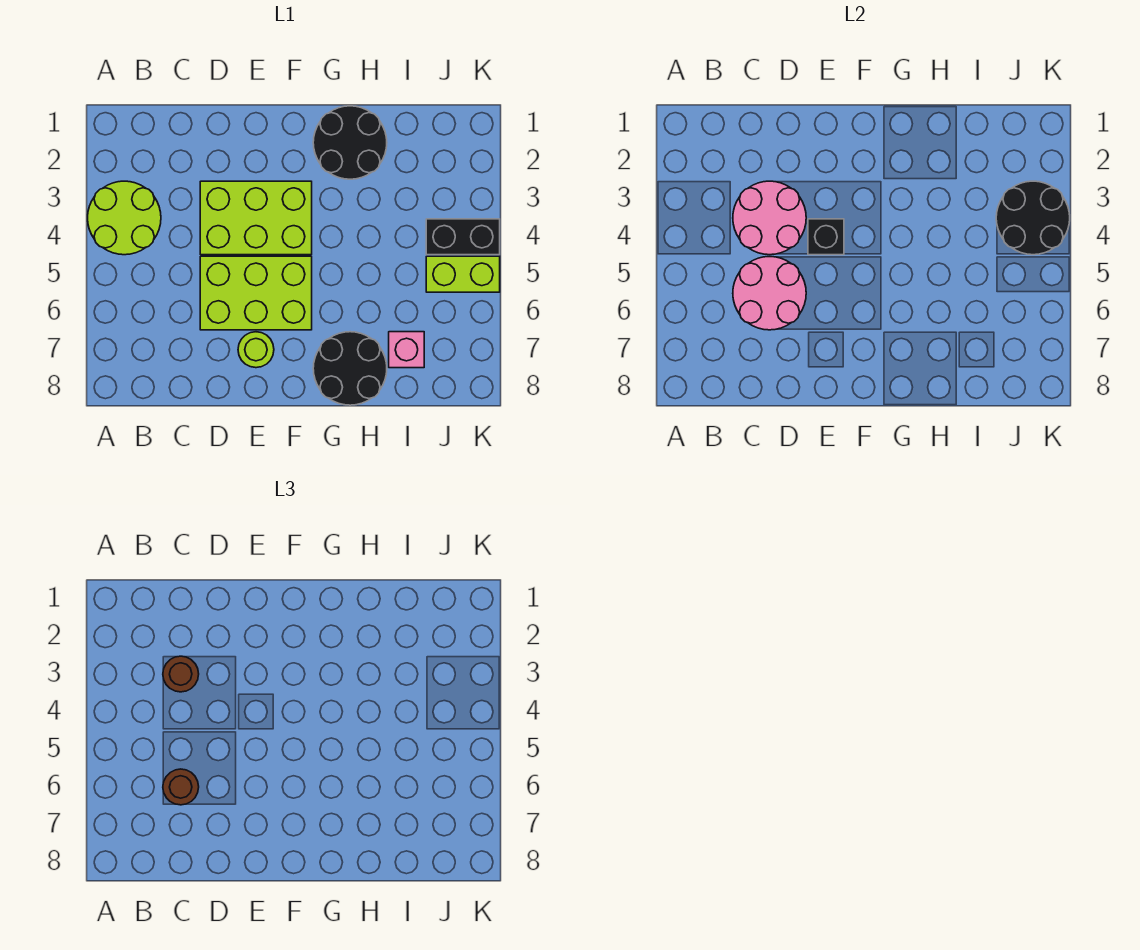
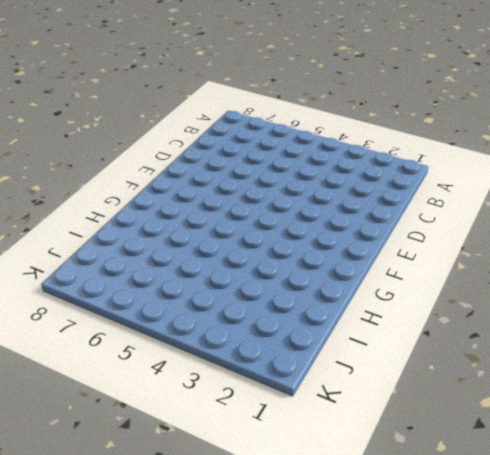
none -> lime round brick A3:B4 level 1
none -> lime brick D3:F4 level 1
none -> lime brick D5:F6 level 1

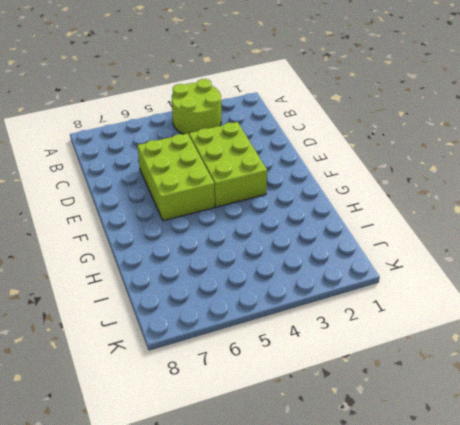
none -> lime round brick E7 level 1
none -> black round brick G1:H2 level 1
none -> black round brick G7:H8 level 1

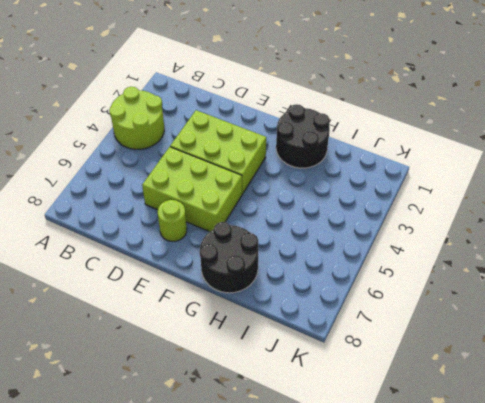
none -> pink brick I7 level 1
none -> black brick J4:K4 level 1
none -> lime brick J5:K5 level 1

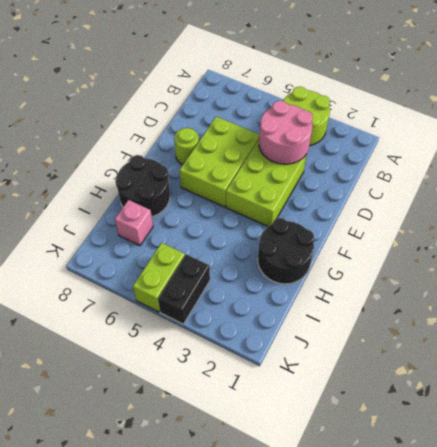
none -> pink round brick C5:D6 level 2
none -> black brick E4 level 2
none -> black round brick J3:K4 level 2

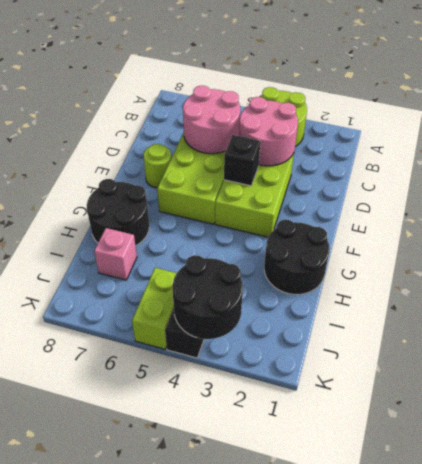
none -> brown round brick C3 level 3
none -> brown round brick C6 level 3

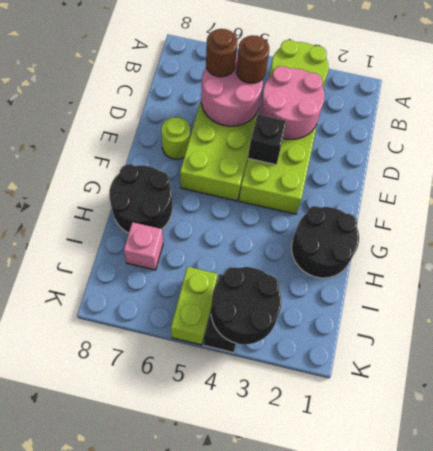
brown round brick C5 level 3 -> brown round brick C3 level 3

